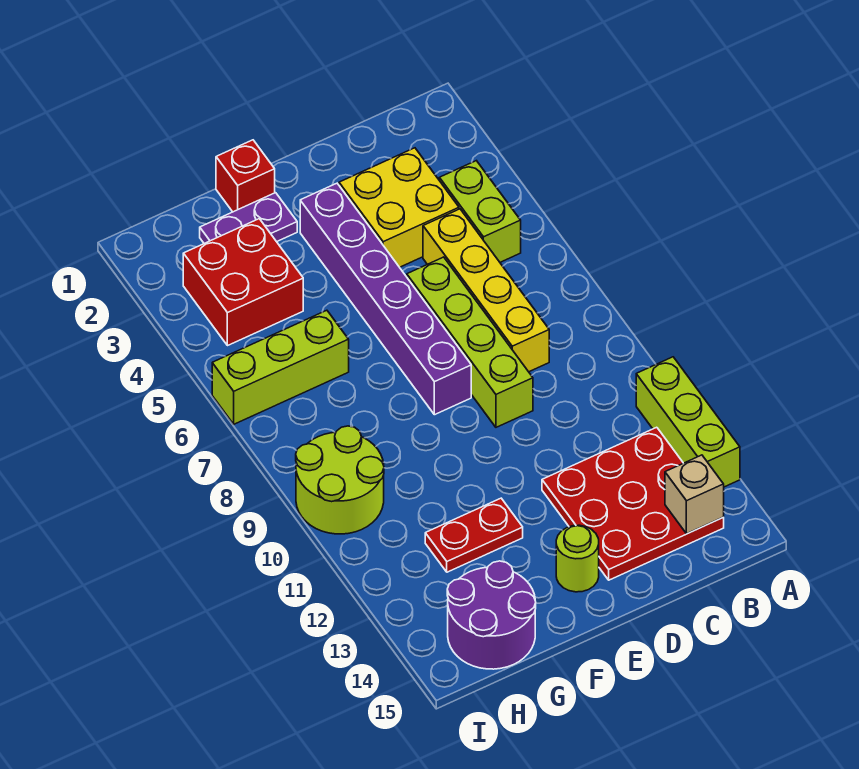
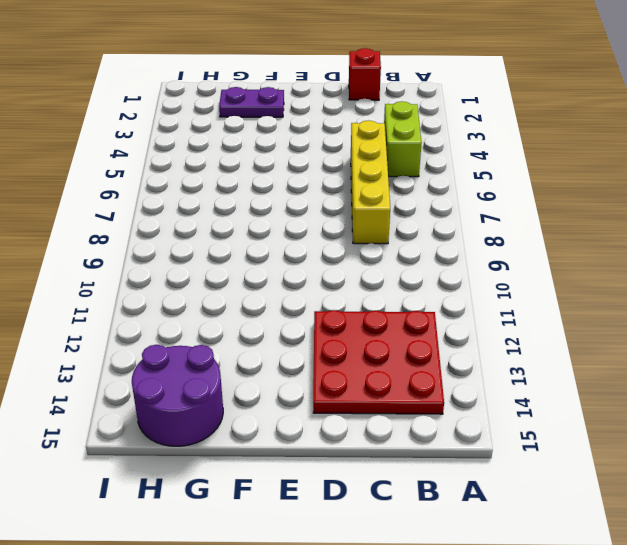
red brick C1 level 1 -> red brick F1 level 1
none -> lime brick A11:A13 level 1
none -> yellow brick C3:D4 level 1
none -> lime brick D6:D9 level 1

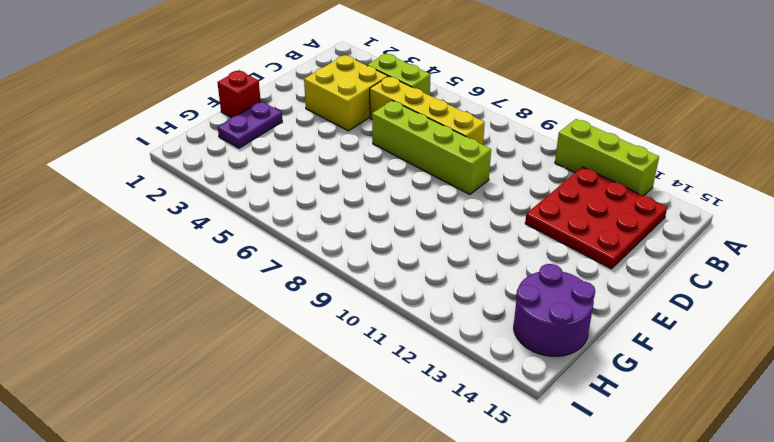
none -> purple brick E3:E8 level 1
none -> lime round brick E14 level 1
none -> red plate F12:G12 level 1

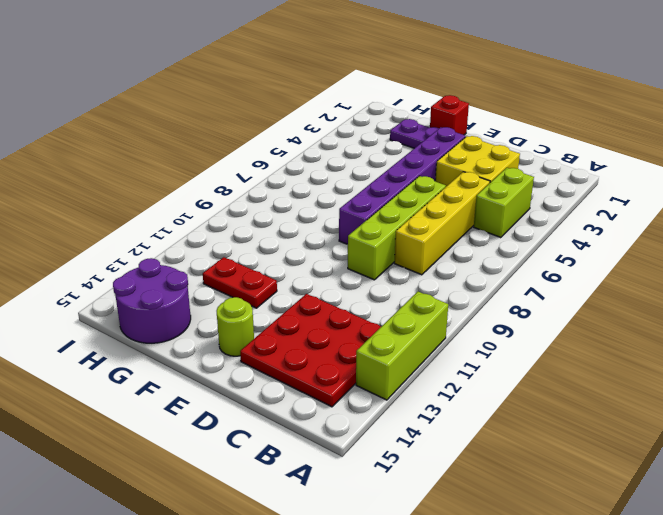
none -> red brick G3:H4 level 1
none -> lime brick G6:I6 level 1
none -> lime round brick H9:I10 level 1

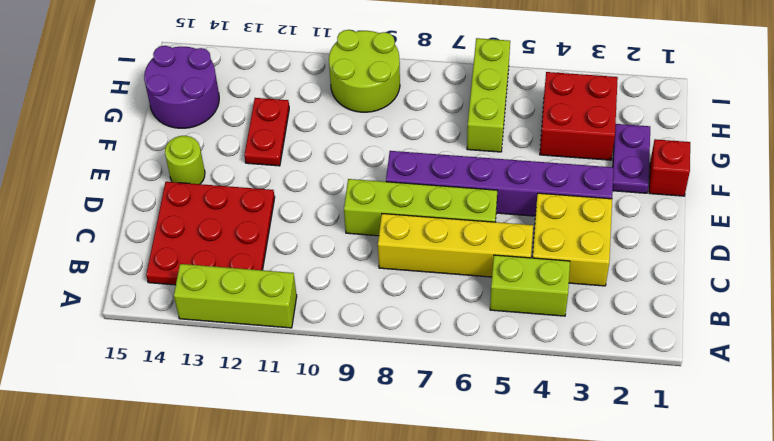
none -> tan brick B14 level 2

